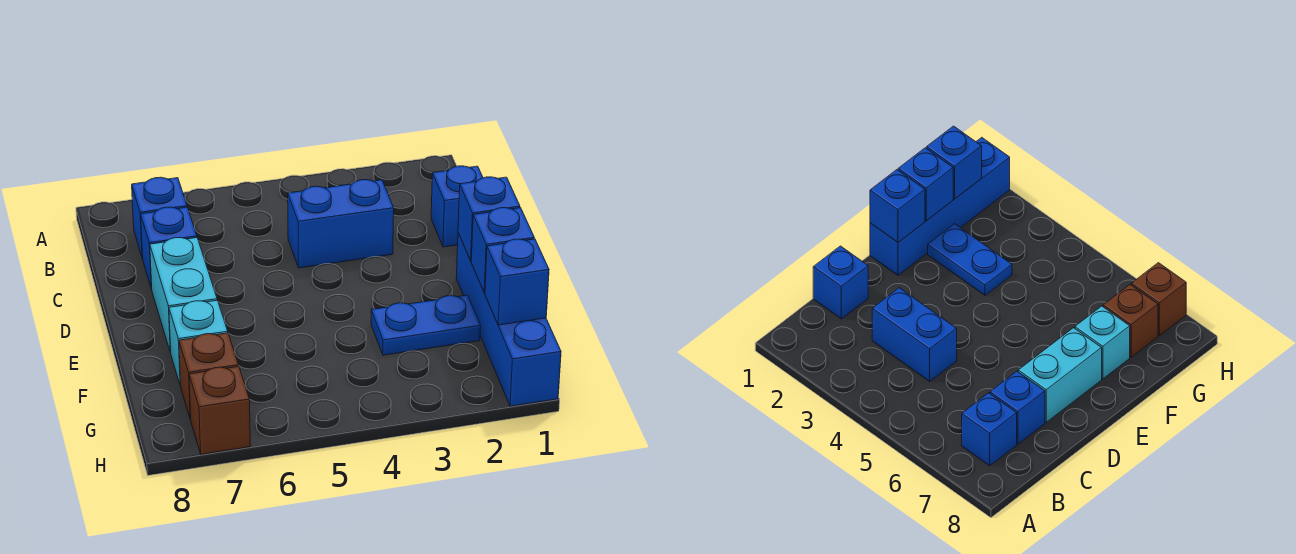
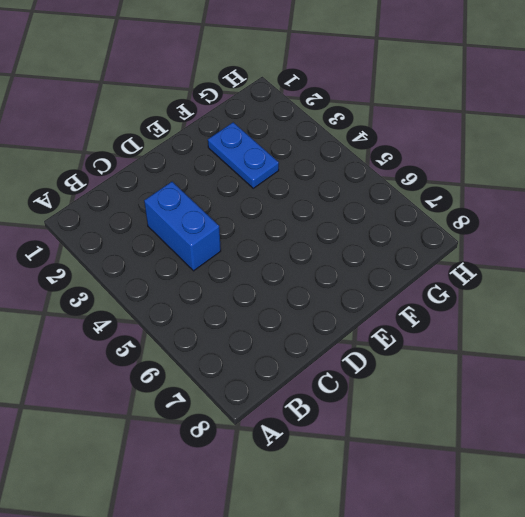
none -> blue brick B7 level 1
none -> blue brick C1 level 1
none -> blue brick C7 level 1

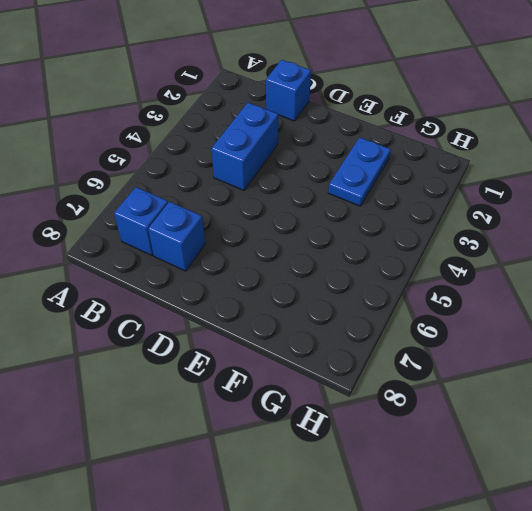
none -> cyan brick D7:E7 level 1
none -> blue brick E1:H1 level 1
none -> cyan brick F7 level 1

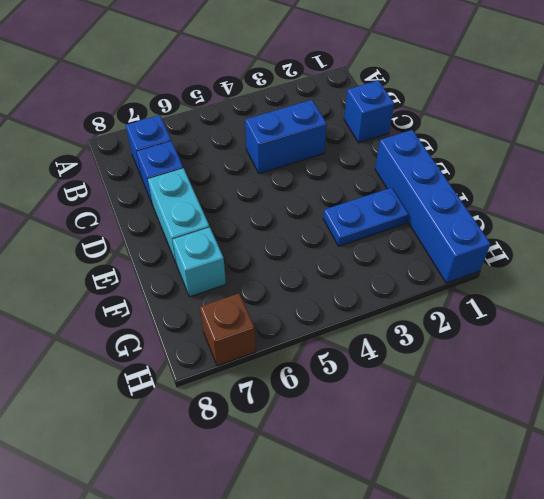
none -> brown brick G7 level 1
none -> blue brick E1 level 2
none -> blue brick F1 level 2

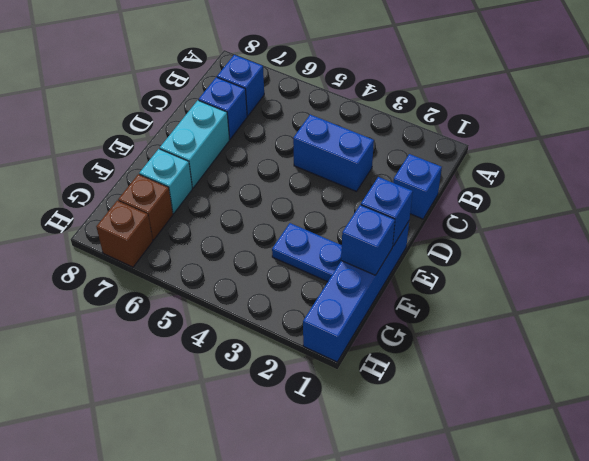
none -> blue brick G1 level 2

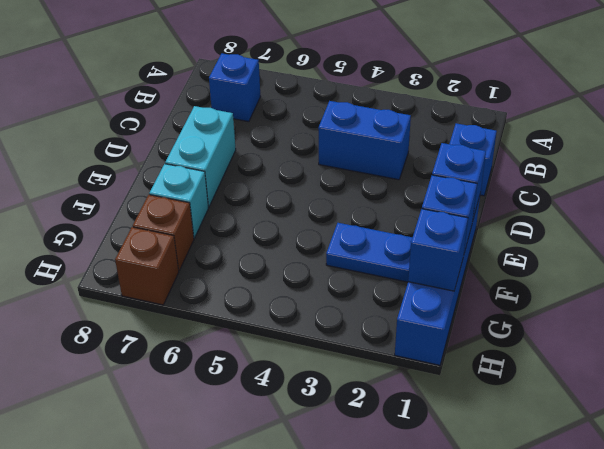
none -> blue brick C7 level 1

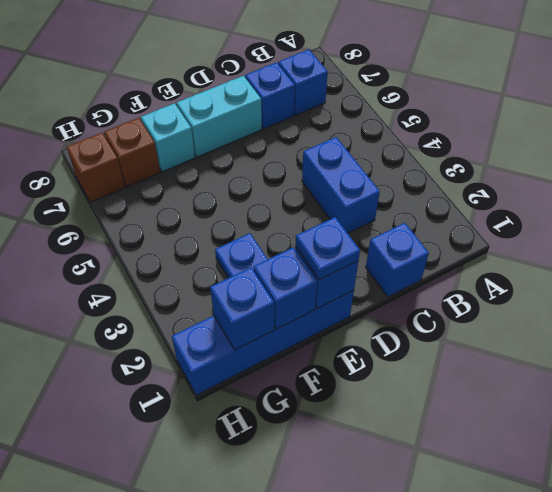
blue plate E1 level 3 -> none

